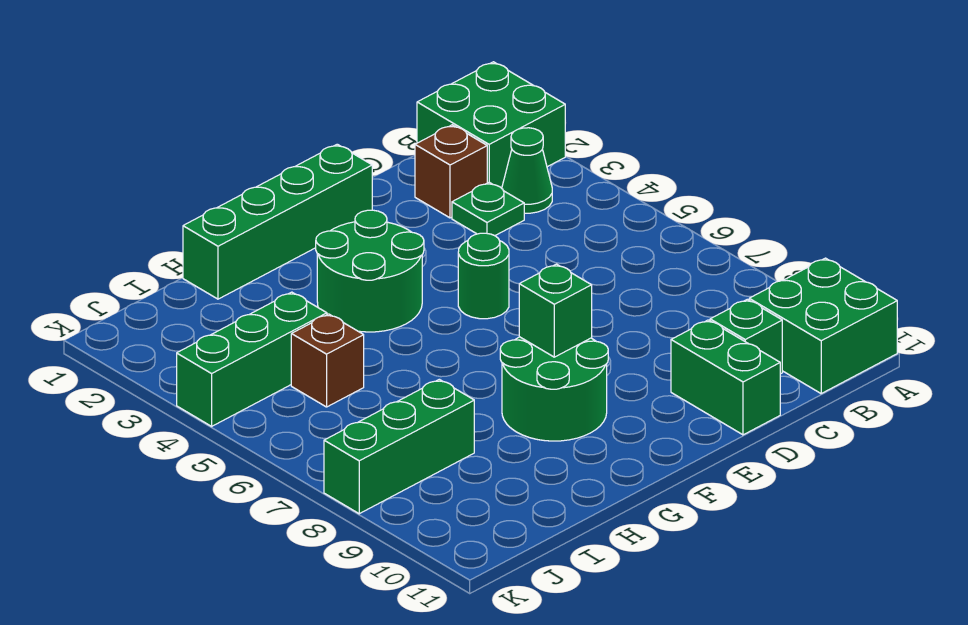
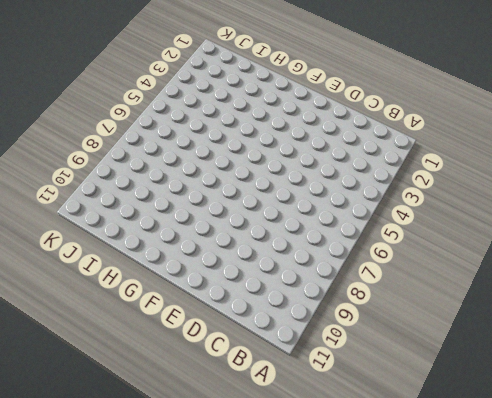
none -> green brick A1:B2 level 1
none -> green brick A10:B11 level 1
none -> green cone B3 level 1

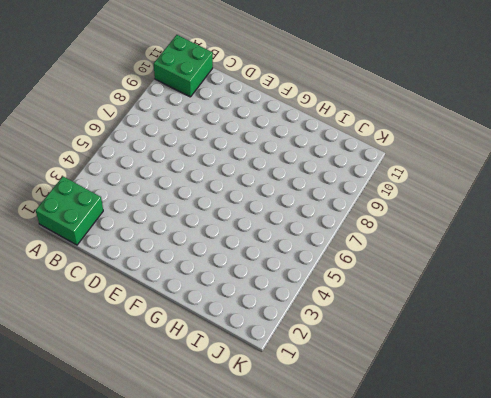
none -> green cone B3 level 1
none -> brown brick C2 level 1
none -> green plate C3 level 1

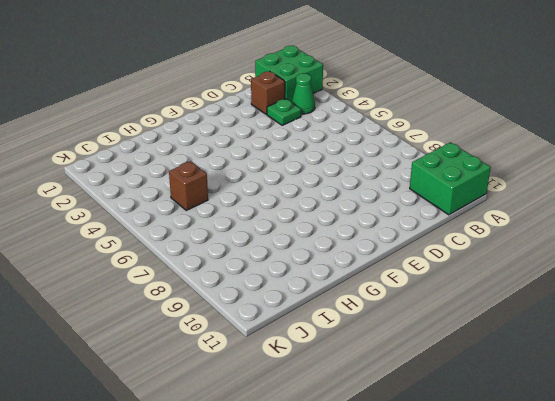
none -> green brick C10 level 1
none -> green brick D10:D11 level 1
none -> green brick E1:H1 level 1

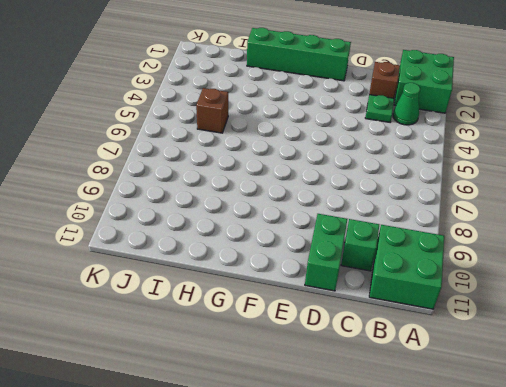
none -> green round brick E5 level 1
none -> green round brick F3:G4 level 1
none -> green round brick F8:G9 level 1

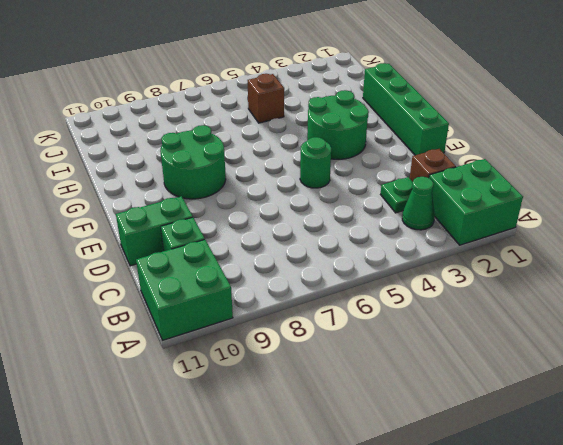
none -> green brick I4:K4 level 1
none -> green brick I8:K8 level 1
none -> green brick F8 level 2

